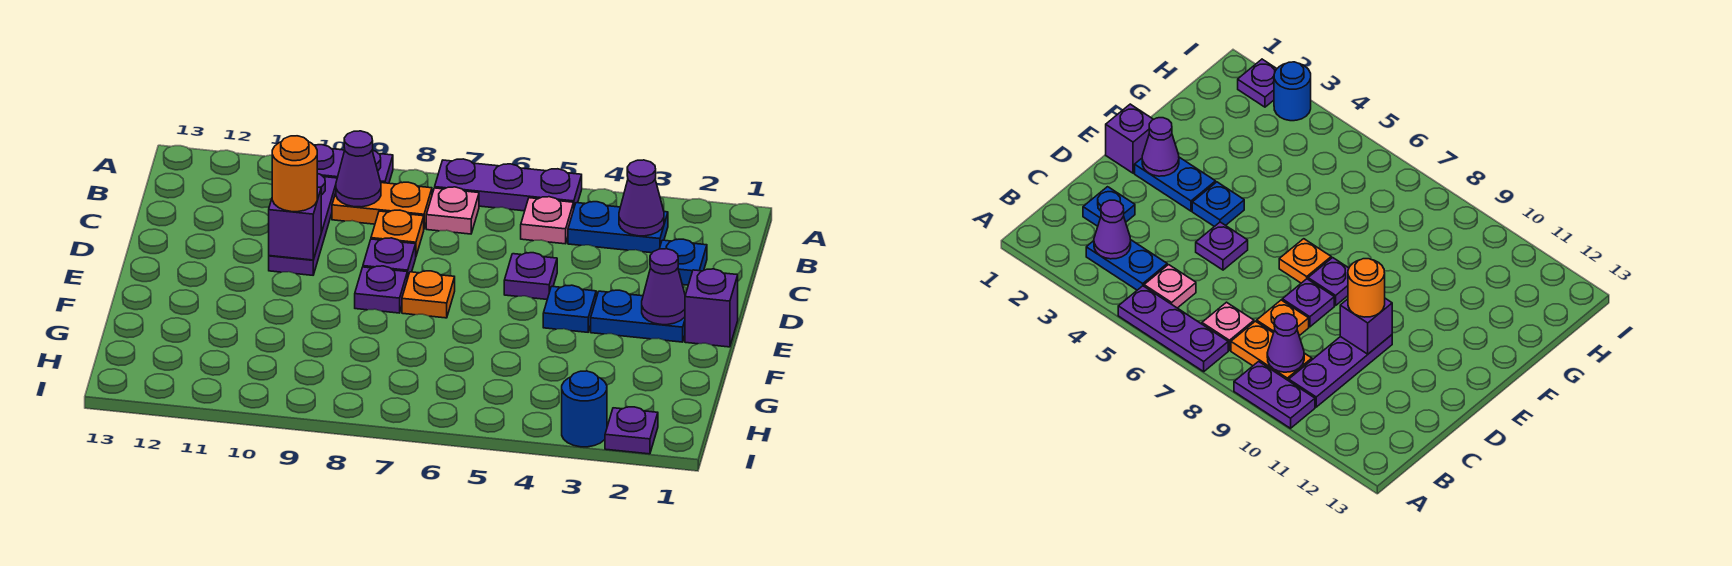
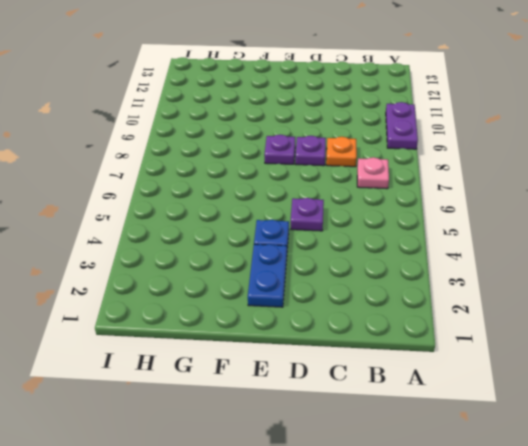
none -> purple plate A5:A7 level 1
none -> blue plate B3:B4 level 1
none -> pink plate B5 level 1

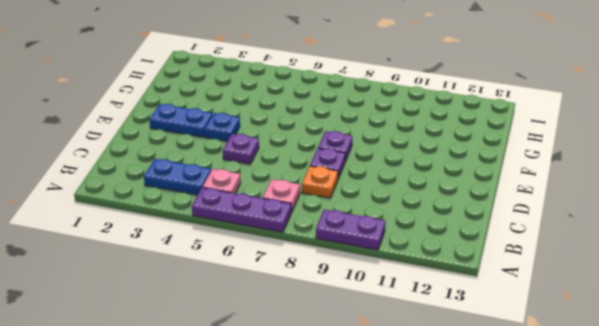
none -> orange plate B8:B9 level 1
none -> purple plate B10:D10 level 1
none -> blue plate C2 level 1

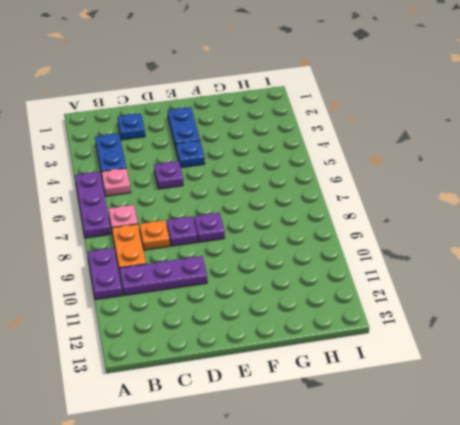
none -> purple brick E1 level 1
none -> orange plate E7 level 1
none -> purple plate I2 level 1

